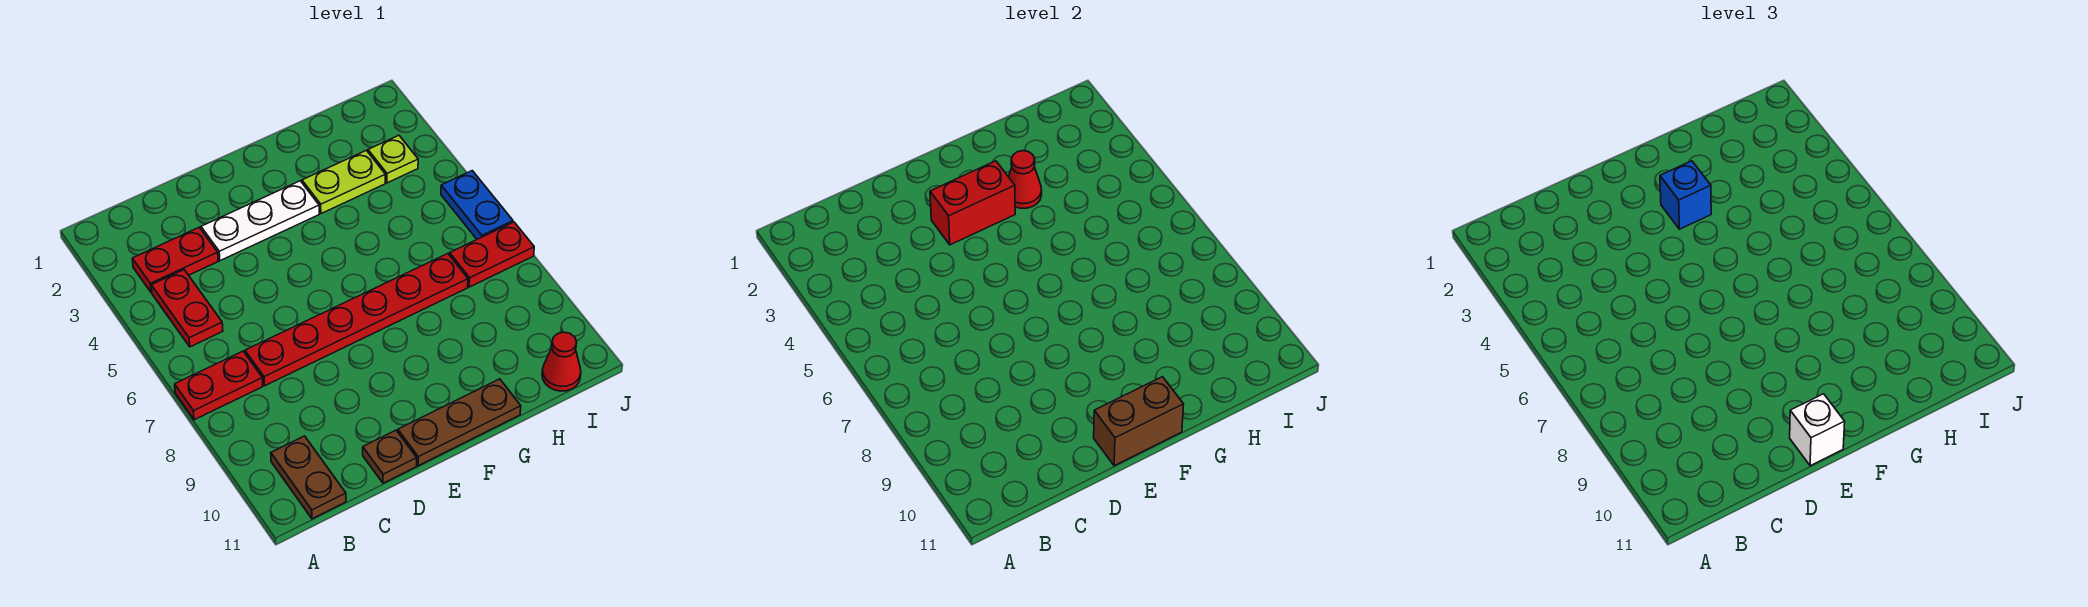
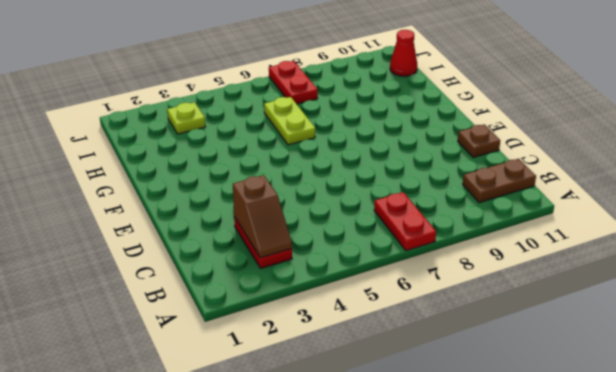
brown slope B3:C3 level 2 top C -> none
lime plate G6:H6 level 1 -> lime plate G3:H3 level 1
none -> red plate B4:B5 level 1
none -> red plate C7:H7 level 1
none -> white plate D3:F3 level 1

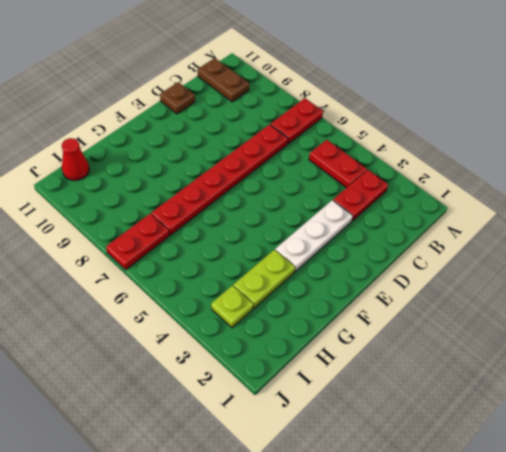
none -> brown plate E11:G11 level 1
none -> blue plate J5:J6 level 1
none -> red brick E3:F3 level 2

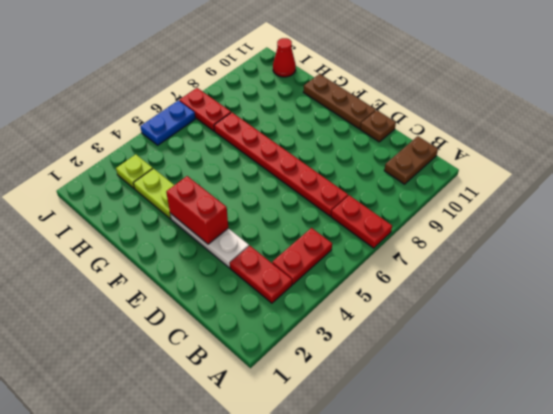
none -> brown brick E11:F11 level 2
none -> red cone G3 level 2
none -> white brick E11 level 3

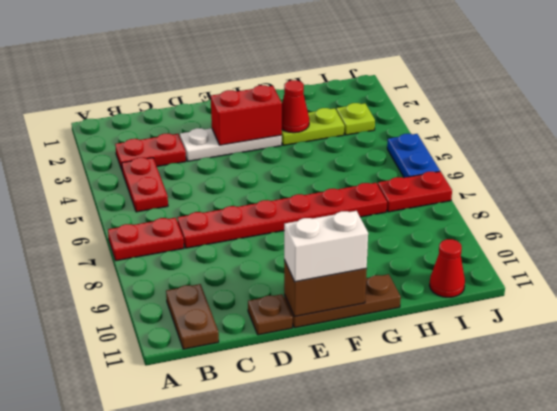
white brick E11:F11 level 3 -> white brick E11 level 3
none -> blue brick F3 level 3

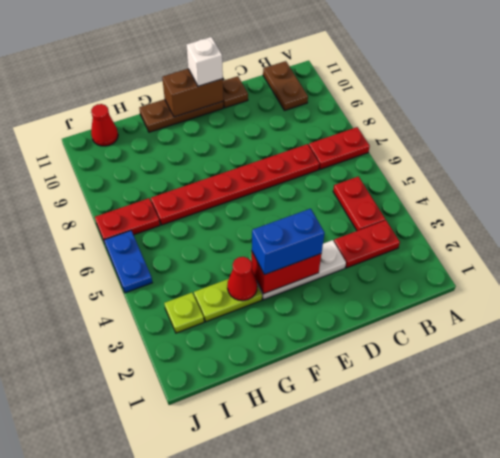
blue brick E3:F3 level 3 -> blue brick F3 level 3

